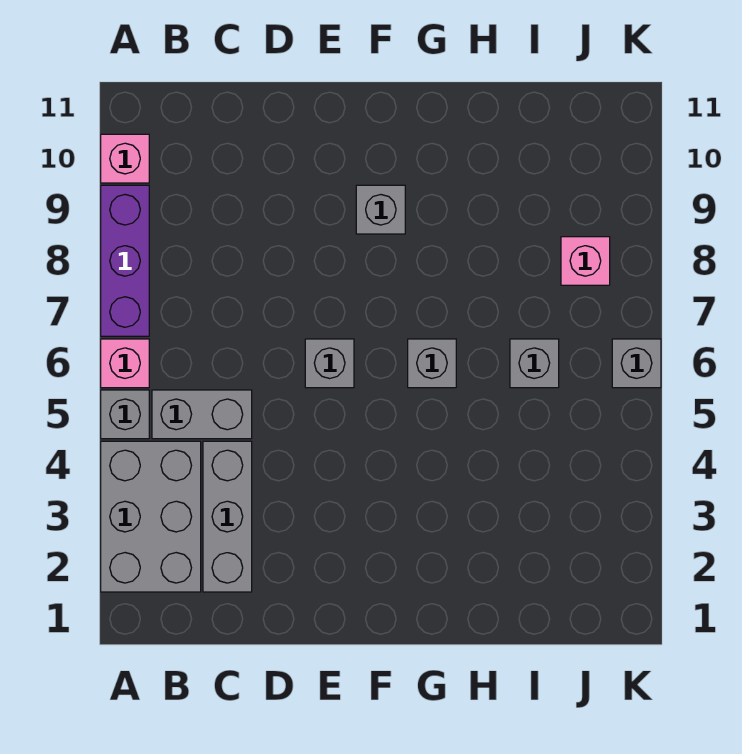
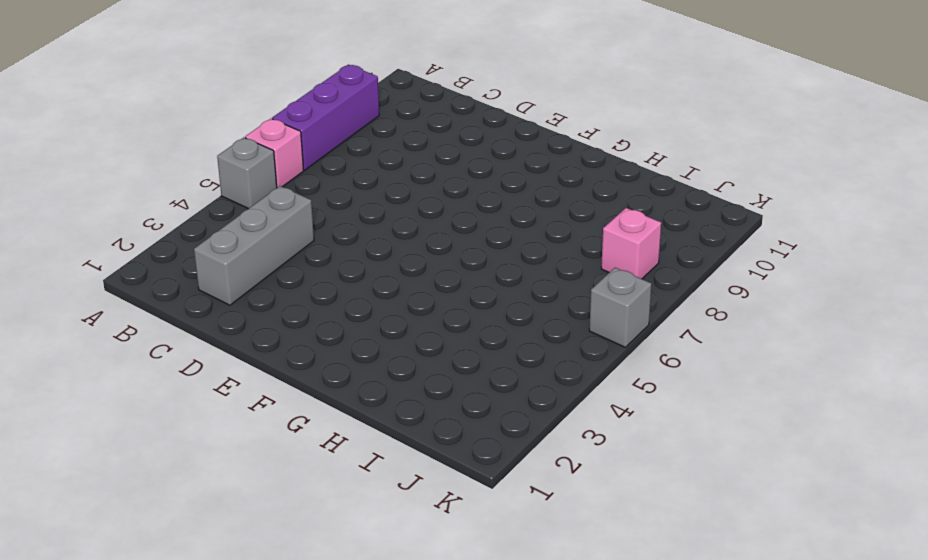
none -> grey brick A2:B4 level 1
none -> pink brick A10 level 1
none -> grey brick B5:C5 level 1

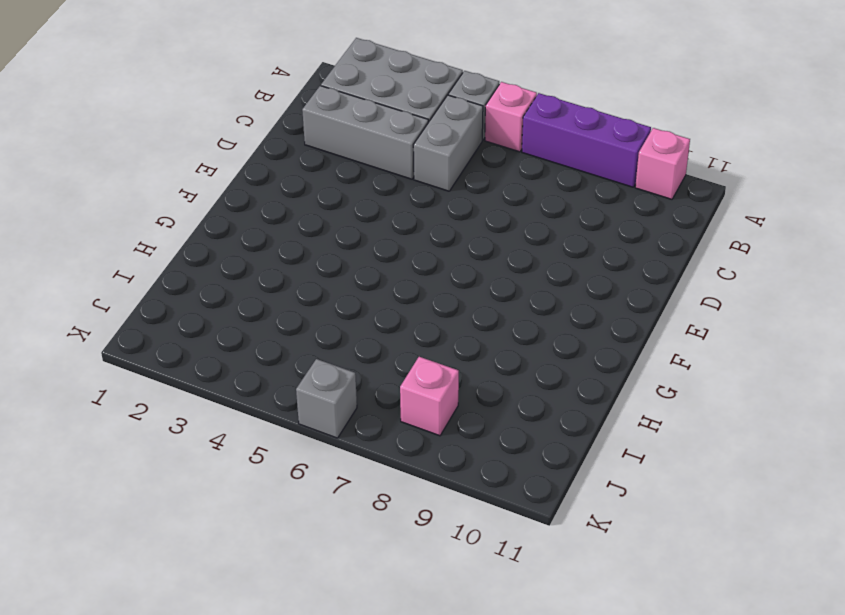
none -> grey brick E6 level 1
none -> grey brick F9 level 1
none -> grey brick G6 level 1

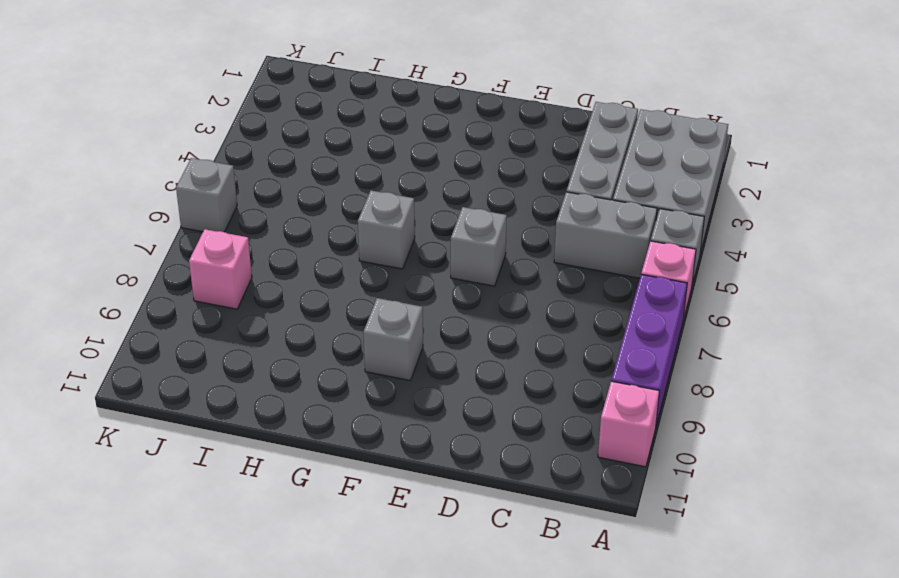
none -> grey brick I6 level 1

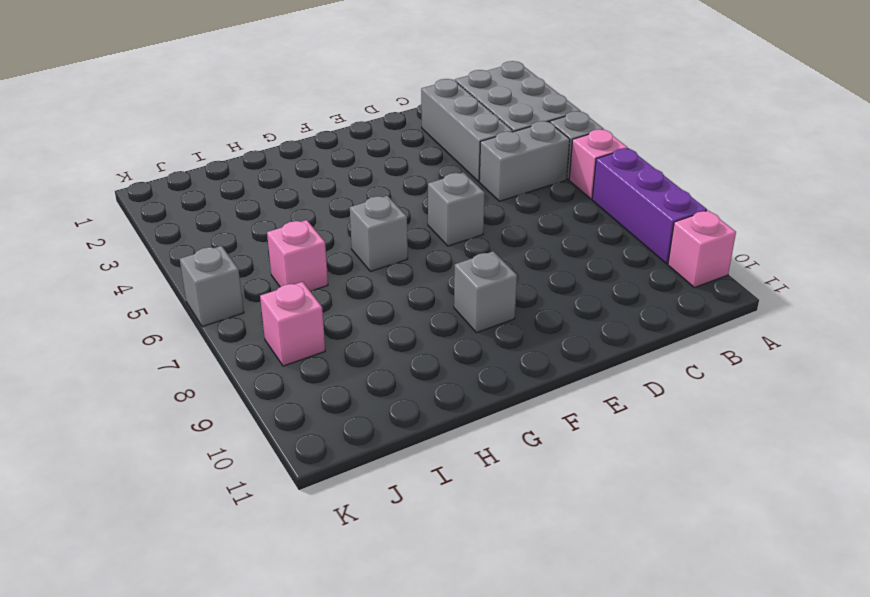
pink brick I6 level 1 -> grey brick I6 level 1

